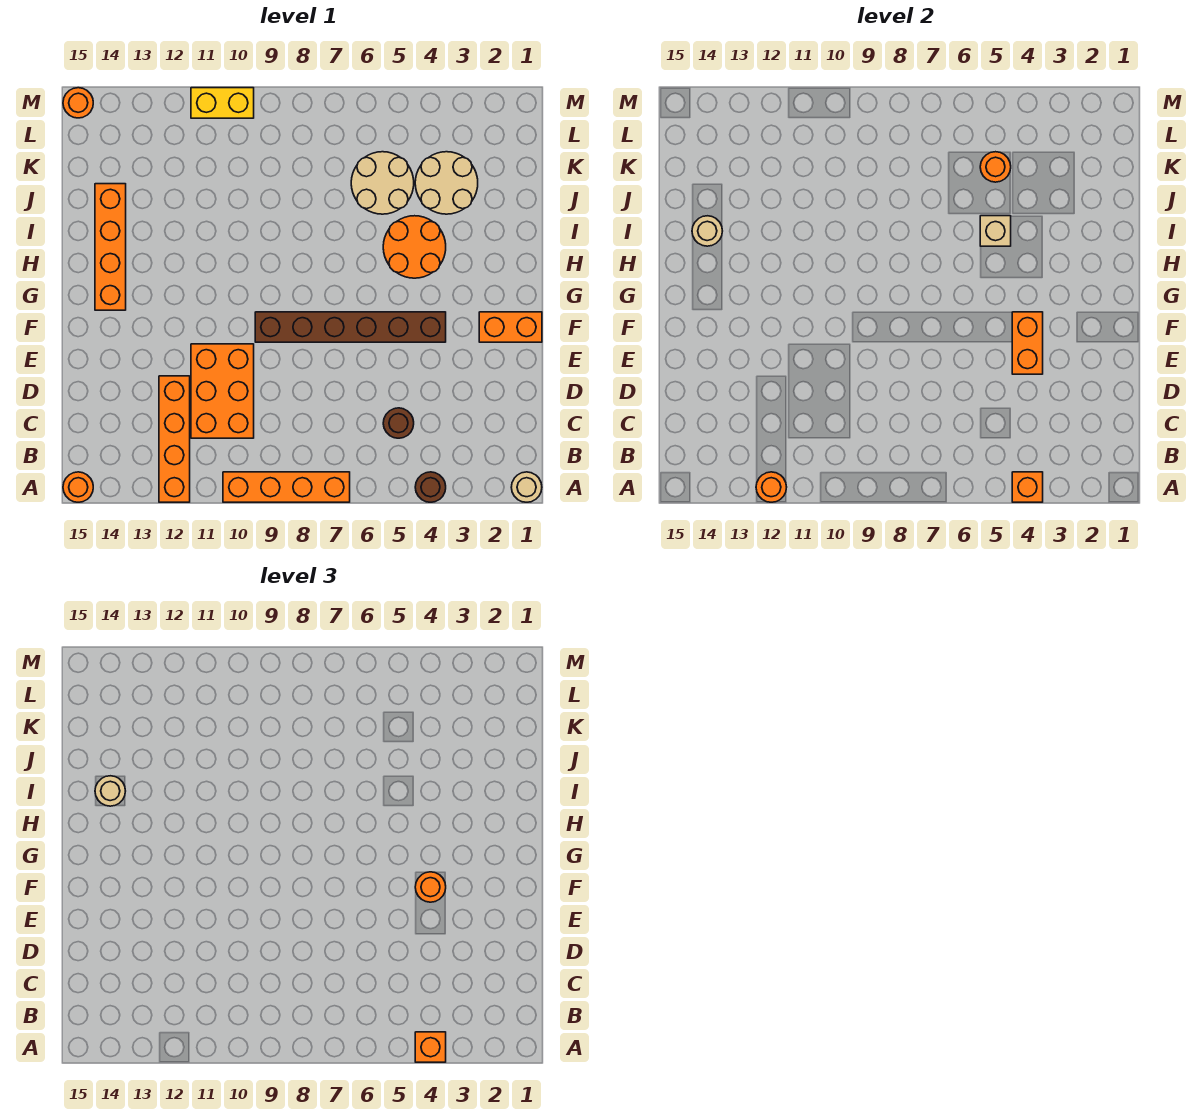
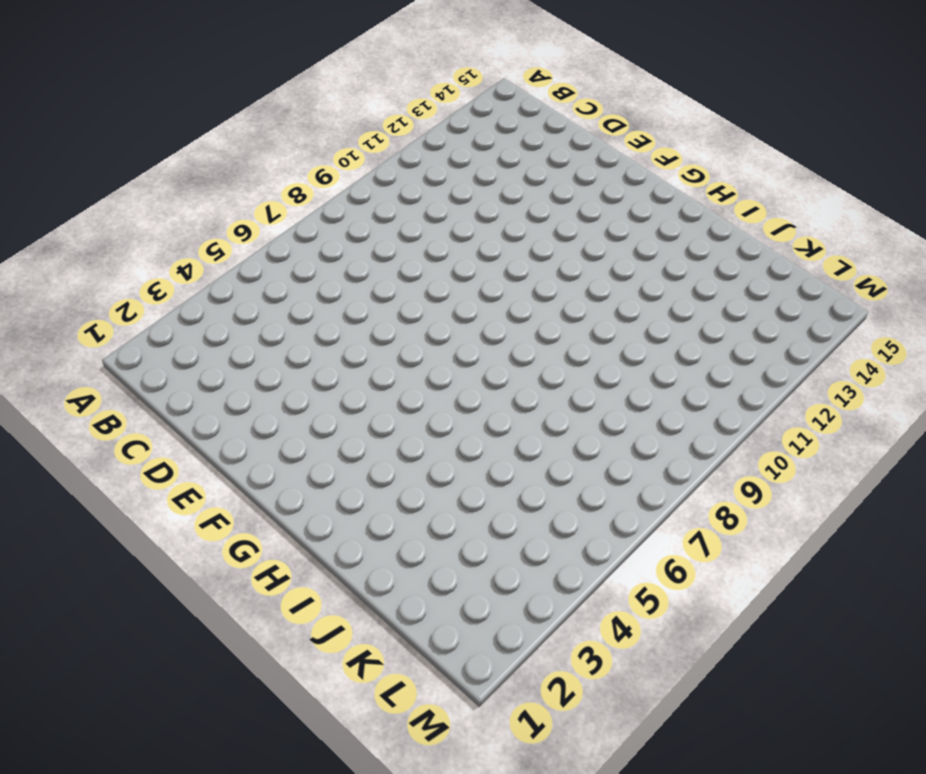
none -> tan round brick A1 level 1
none -> brown round brick A4 level 1
none -> orange brick A7:A10 level 1

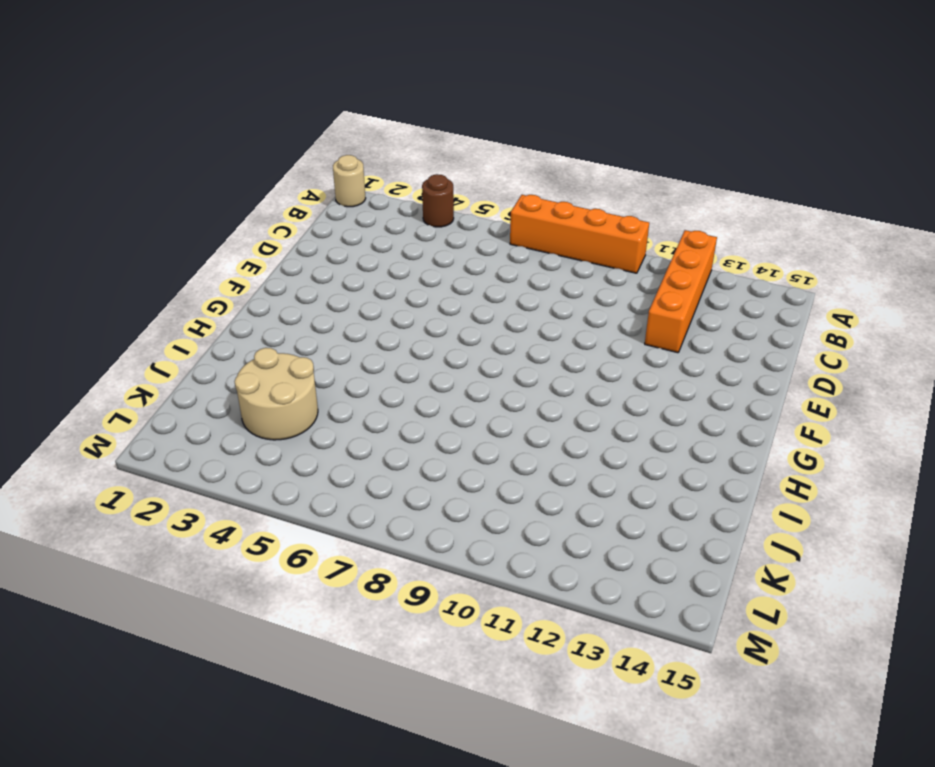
none -> orange round brick A15 level 1
none -> brown round brick C5 level 1
none -> orange brick C10:E11 level 1

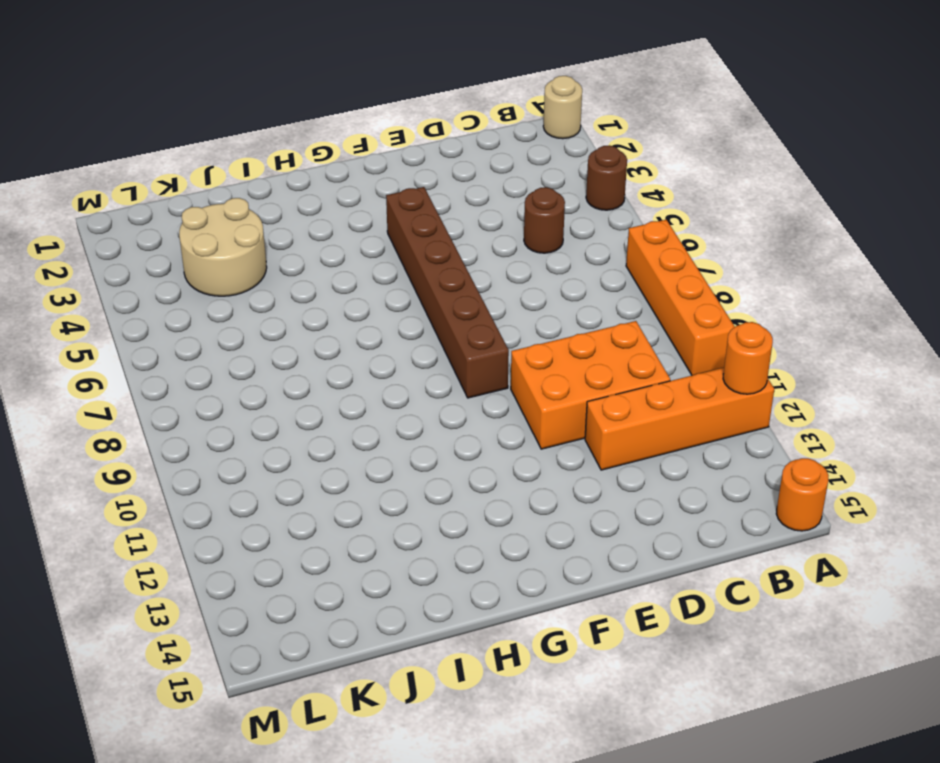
none -> orange brick F1:F2 level 1
none -> orange brick G14:J14 level 1
none -> orange round brick H4:I5 level 1

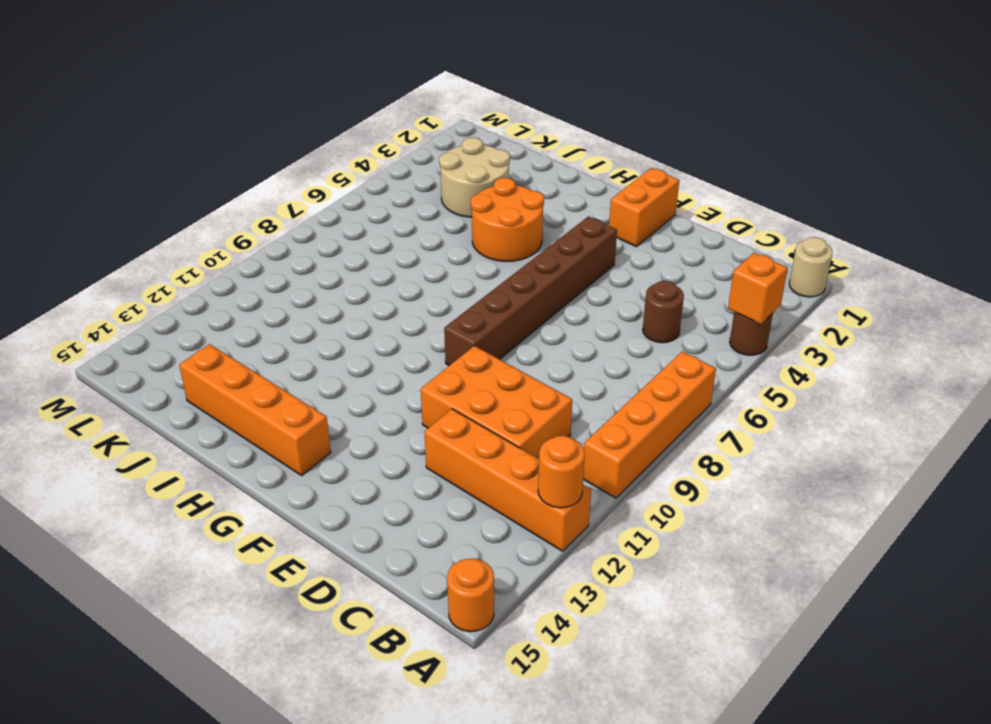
none -> tan round brick J5:K6 level 1
none -> yellow brick M10:M11 level 1
none -> orange round brick M15 level 1

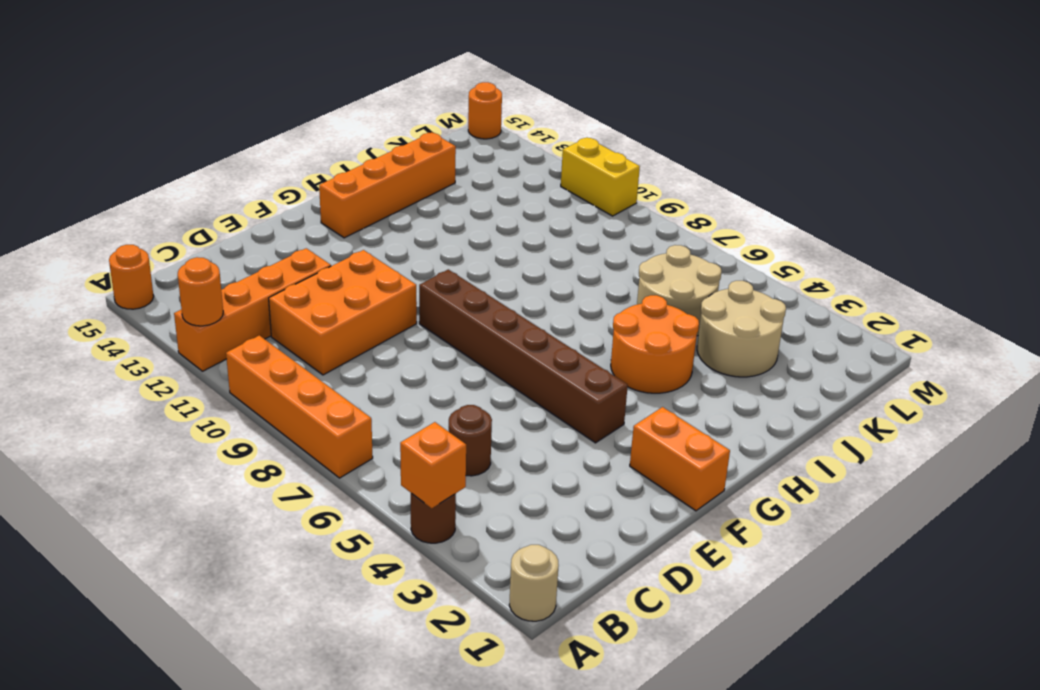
none -> orange brick E4:F4 level 2
none -> tan brick I5 level 2
none -> tan round brick I14 level 2

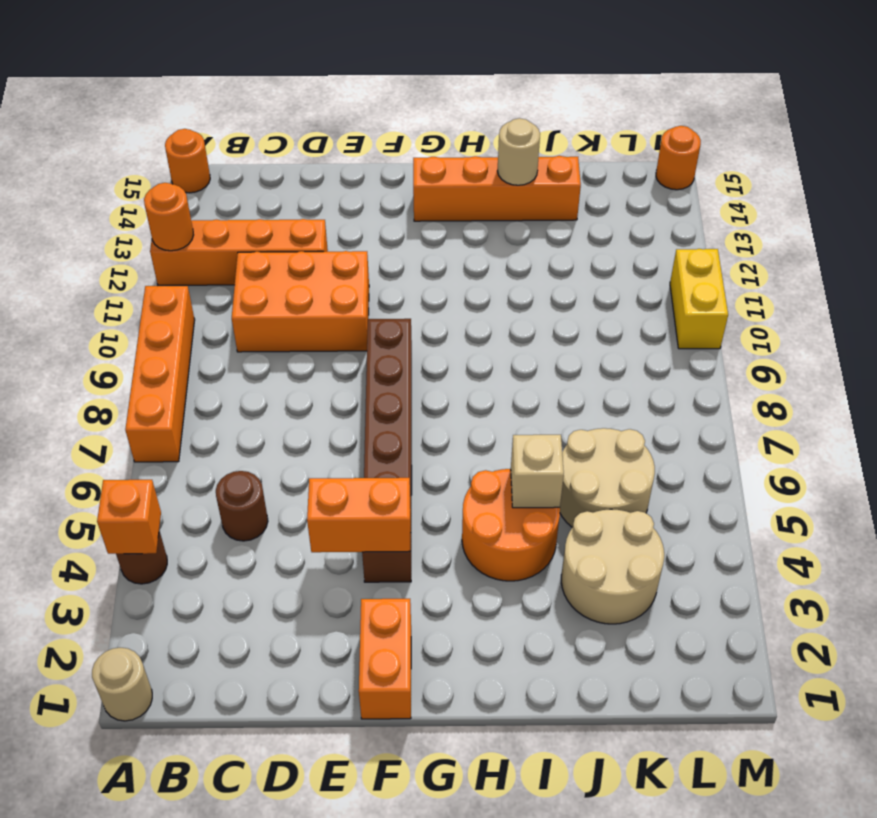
none -> orange round brick K5 level 2
none -> orange brick A4 level 3
none -> orange round brick F4 level 3

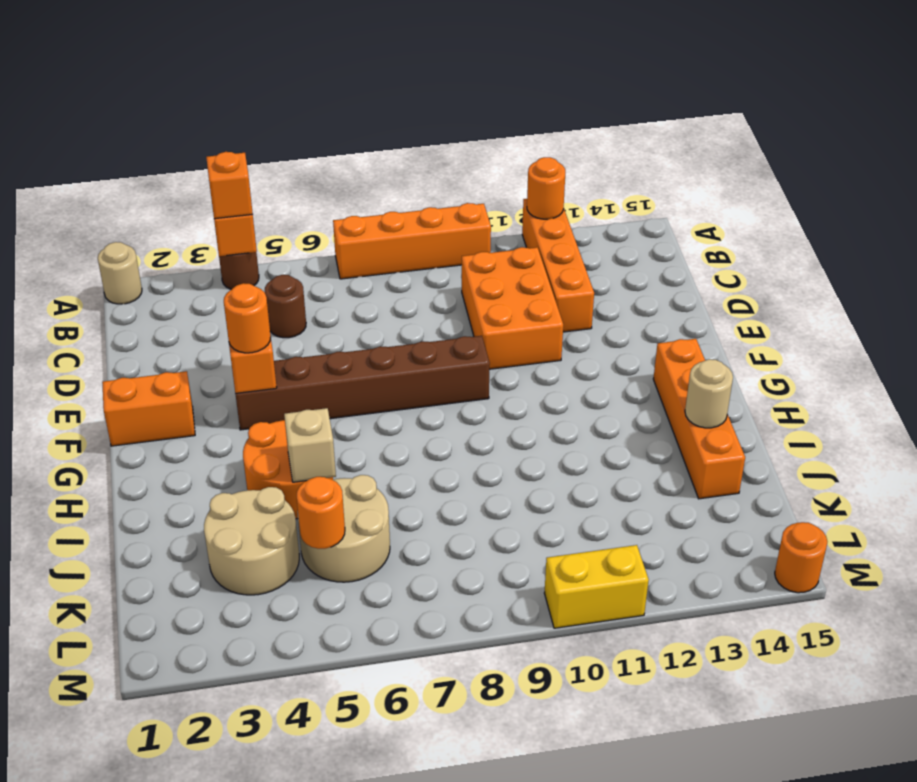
none -> orange round brick A15 level 1
none -> tan round brick I14 level 3

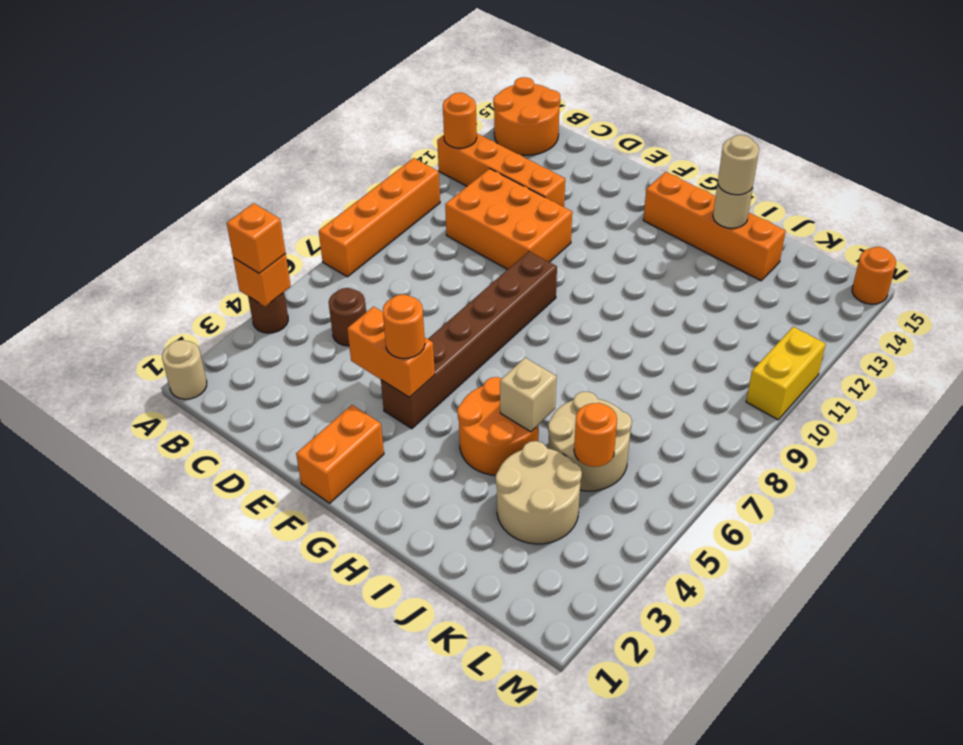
orange round brick A14:B15 level 1 -> orange round brick A15 level 1

